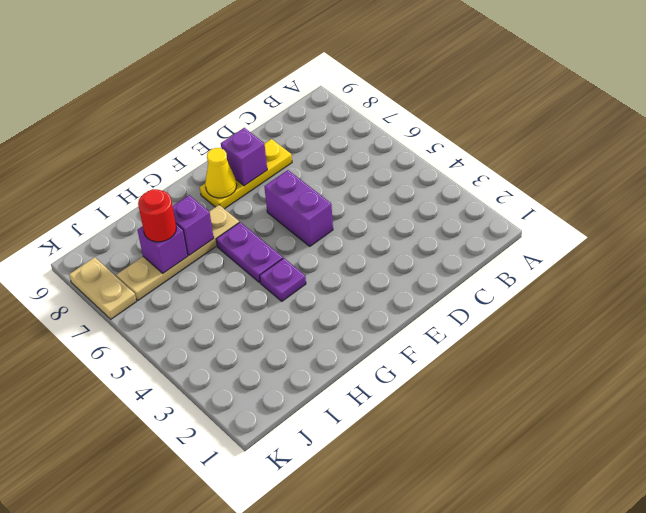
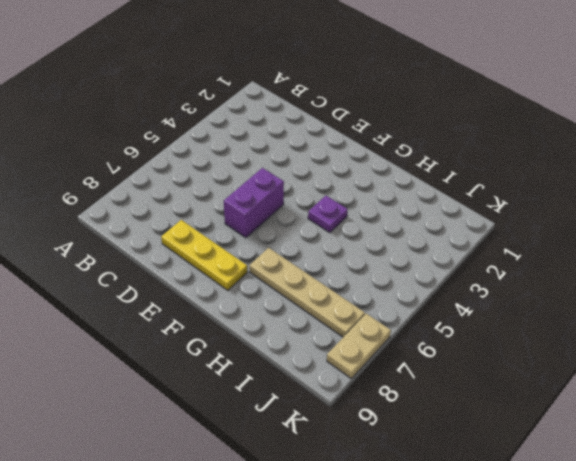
none -> purple plate G5:G6 level 1
none -> purple brick E8 level 2

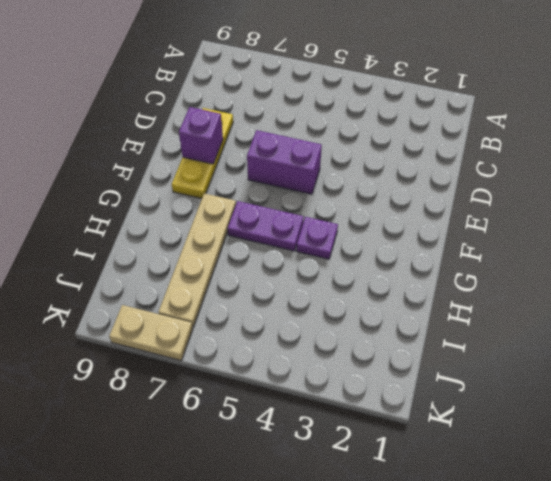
none -> yellow cone F8 level 2
none -> purple brick H7 level 2

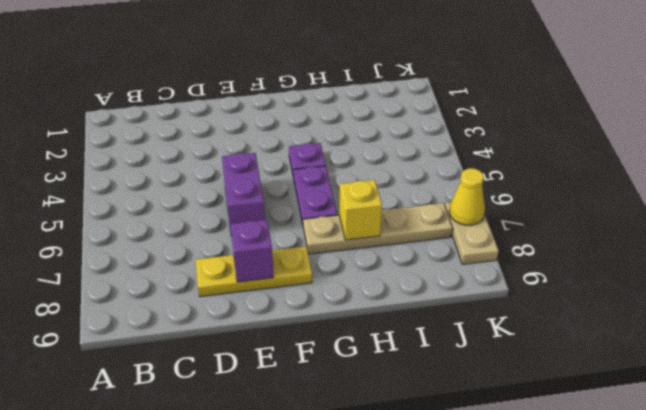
yellow brick H7 level 2 -> purple brick H7 level 2
yellow cone K7 level 2 -> yellow cone F8 level 2
none -> purple brick I7 level 2
none -> red round brick I7 level 3

